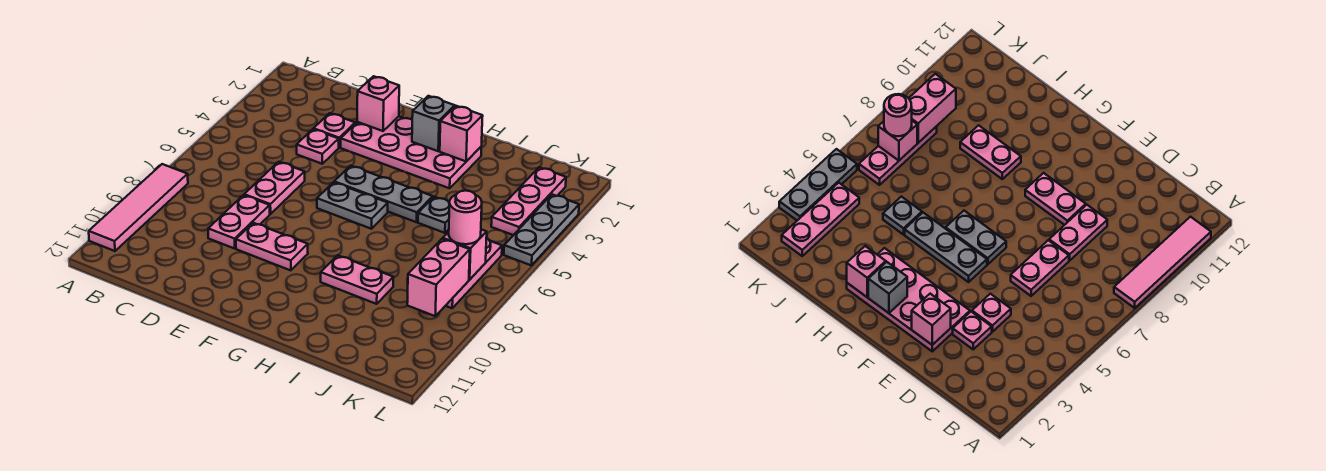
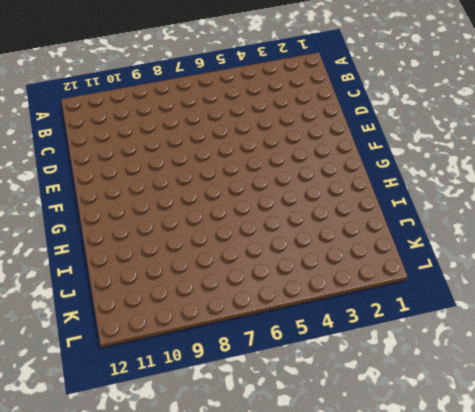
none -> pink tile A8:A11 level 1
none -> pink plate D3 level 1
none -> pink plate D4 level 1

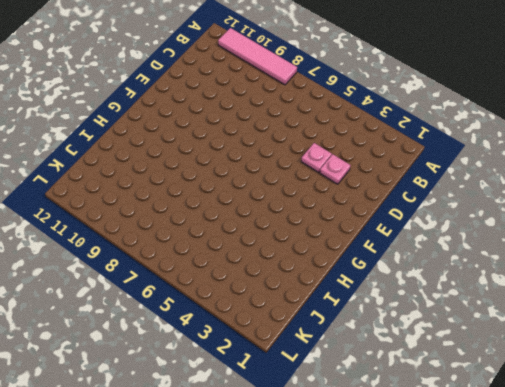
none -> pink plate D6:D7 level 1
none -> pink plate D8:D9 level 1
none -> pink plate E2:H3 level 1

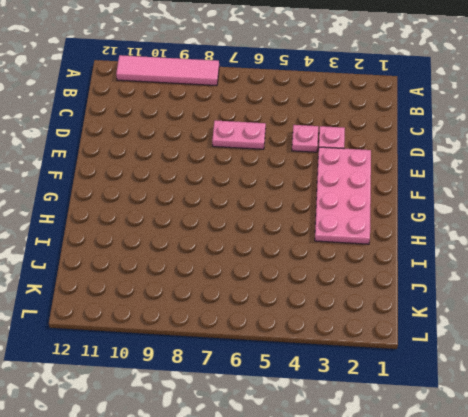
none -> pink plate D8:D9 level 1
none -> pink plate E9:F9 level 1
none -> grey plate F5:H5 level 1

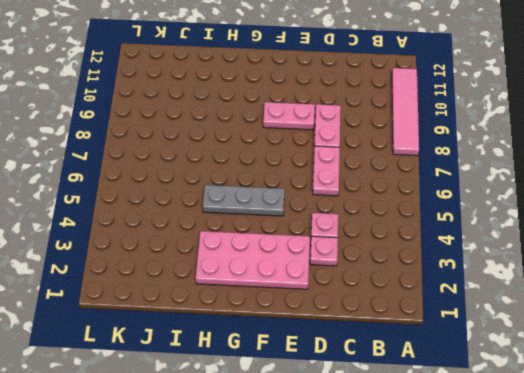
none -> grey plate F6:G6 level 1
none -> pink plate H9:I9 level 1
none -> grey plate I5 level 1

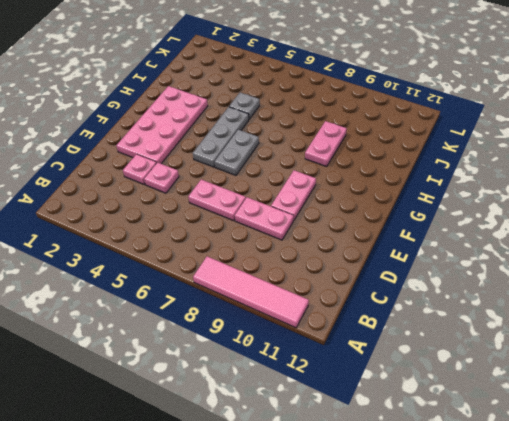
none -> pink plate K2:K4 level 1
none -> pink plate K6:K8 level 1
none -> grey plate L3:L5 level 1

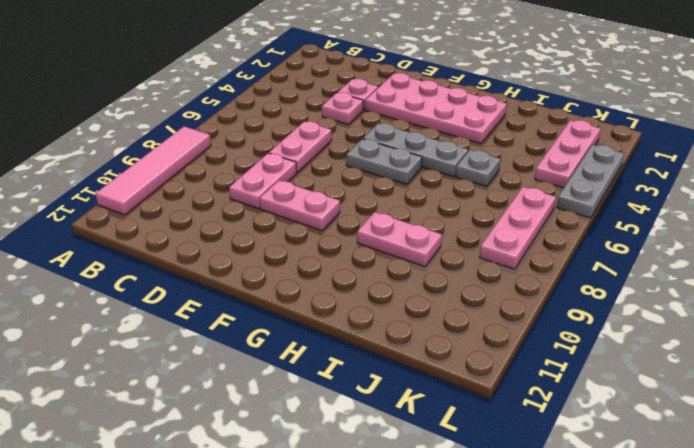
none -> pink brick E2 level 2
none -> grey brick G2 level 2
none -> pink brick H2 level 2

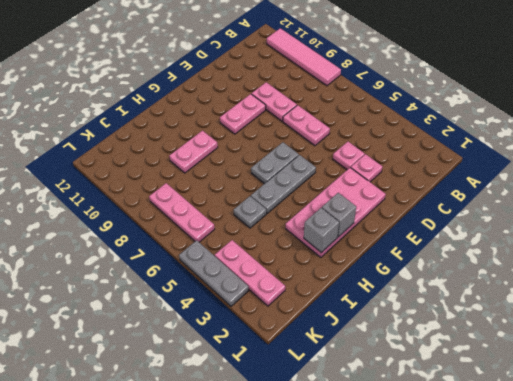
grey brick H2 level 2 -> pink brick H2 level 2
none -> pink brick E2 level 2
none -> pink brick K7 level 2
none -> pink brick K8:K9 level 2

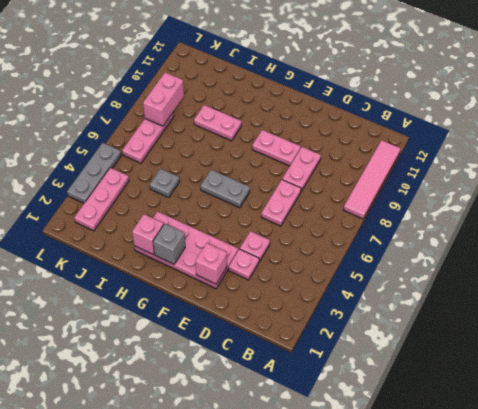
none -> grey plate F5:H5 level 1
none -> pink brick K7 level 2
none -> pink round brick K7 level 3

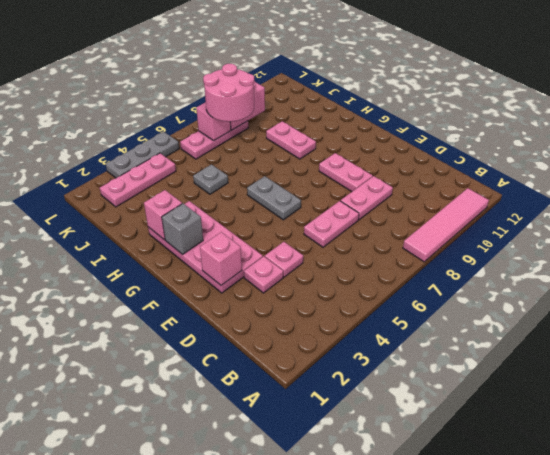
pink round brick J7:K8 level 3 -> pink round brick K7 level 3
none -> grey plate F5:H5 level 1

